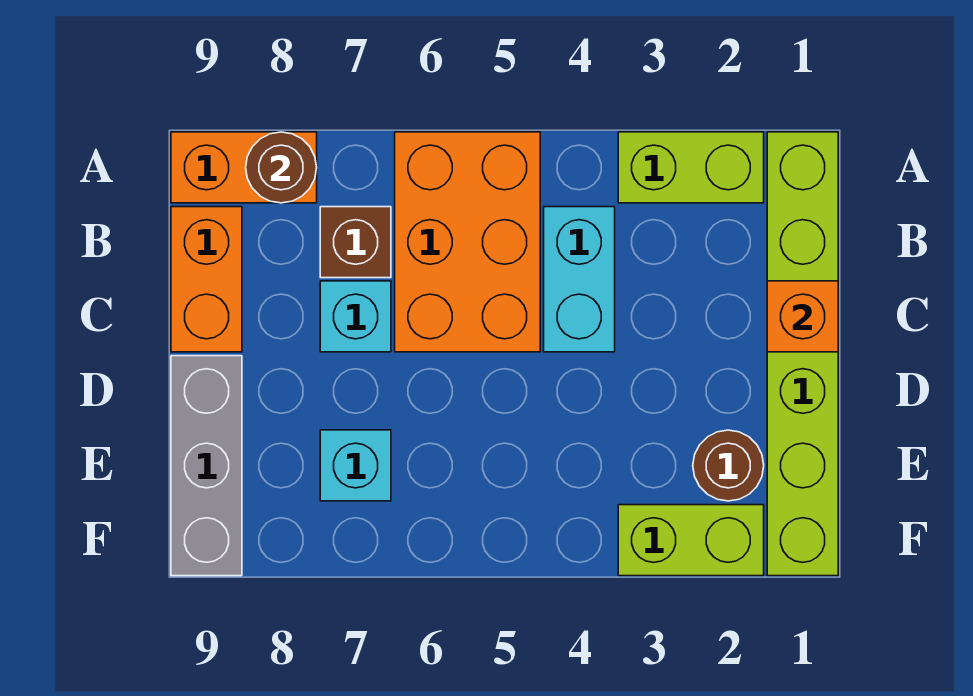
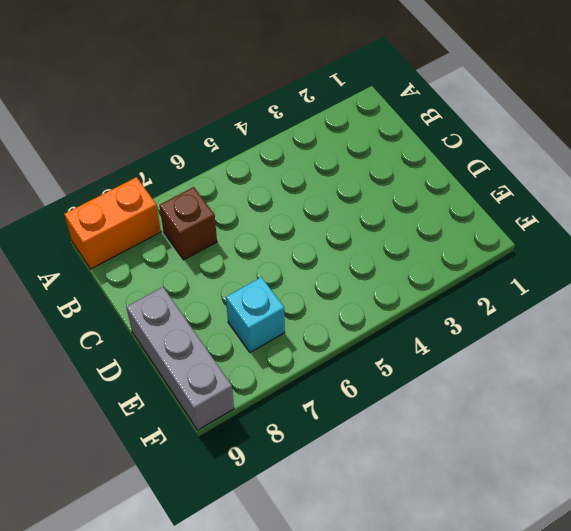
none -> lime brick A1:F1 level 1
none -> lime brick A2:A3 level 1
none -> orange brick A5:C6 level 1

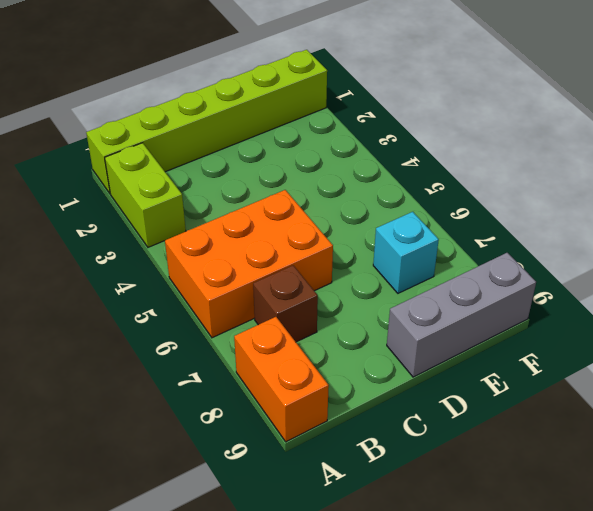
none -> cyan brick B4:C4 level 1
none -> orange brick B9:C9 level 1
none -> cyan brick C7 level 1

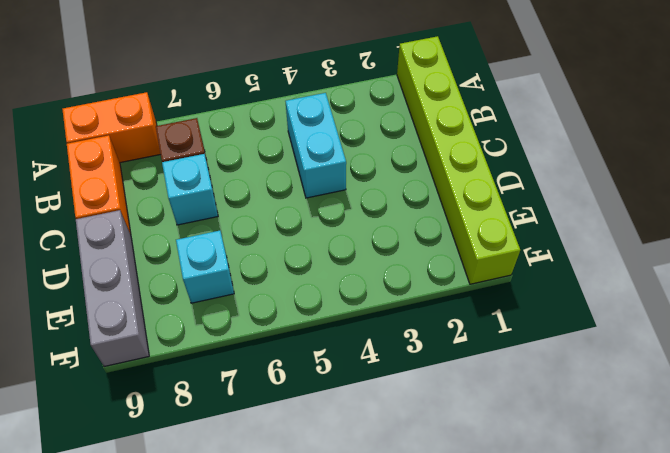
none -> lime brick A2:A3 level 1
none -> orange brick A5:C6 level 1
none -> brown round brick E2 level 1

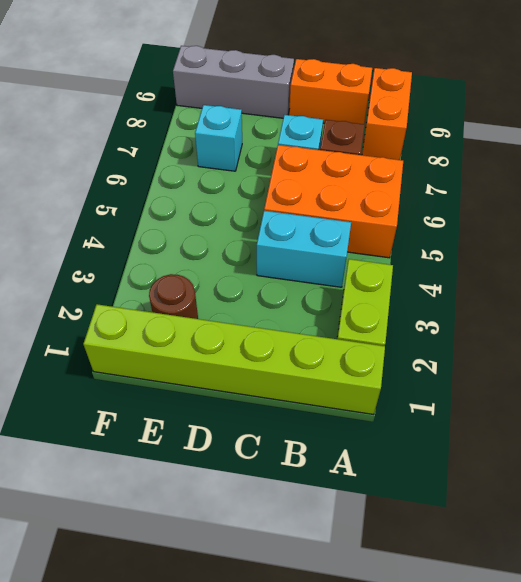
none -> lime brick F2:F3 level 1
none -> brown round brick A8 level 2
none -> orange brick C1 level 2

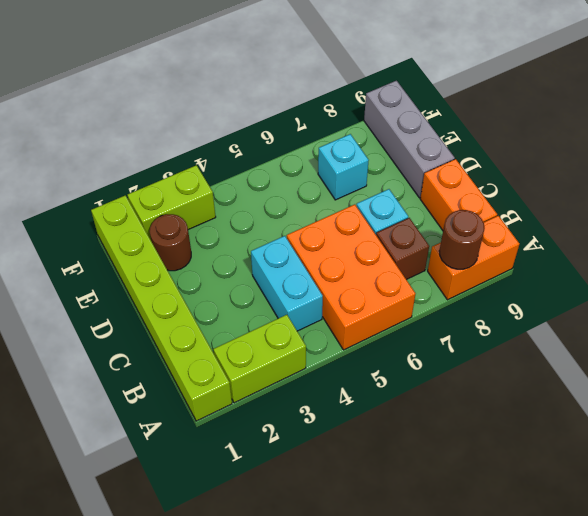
none -> orange brick C1 level 2

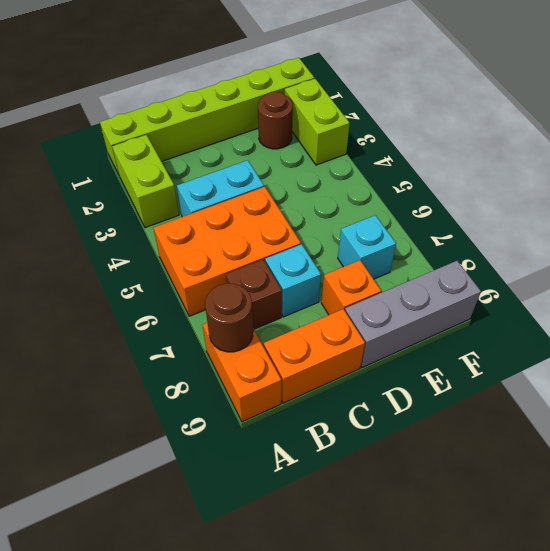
orange brick D8 level 1 -> orange brick C1 level 2

